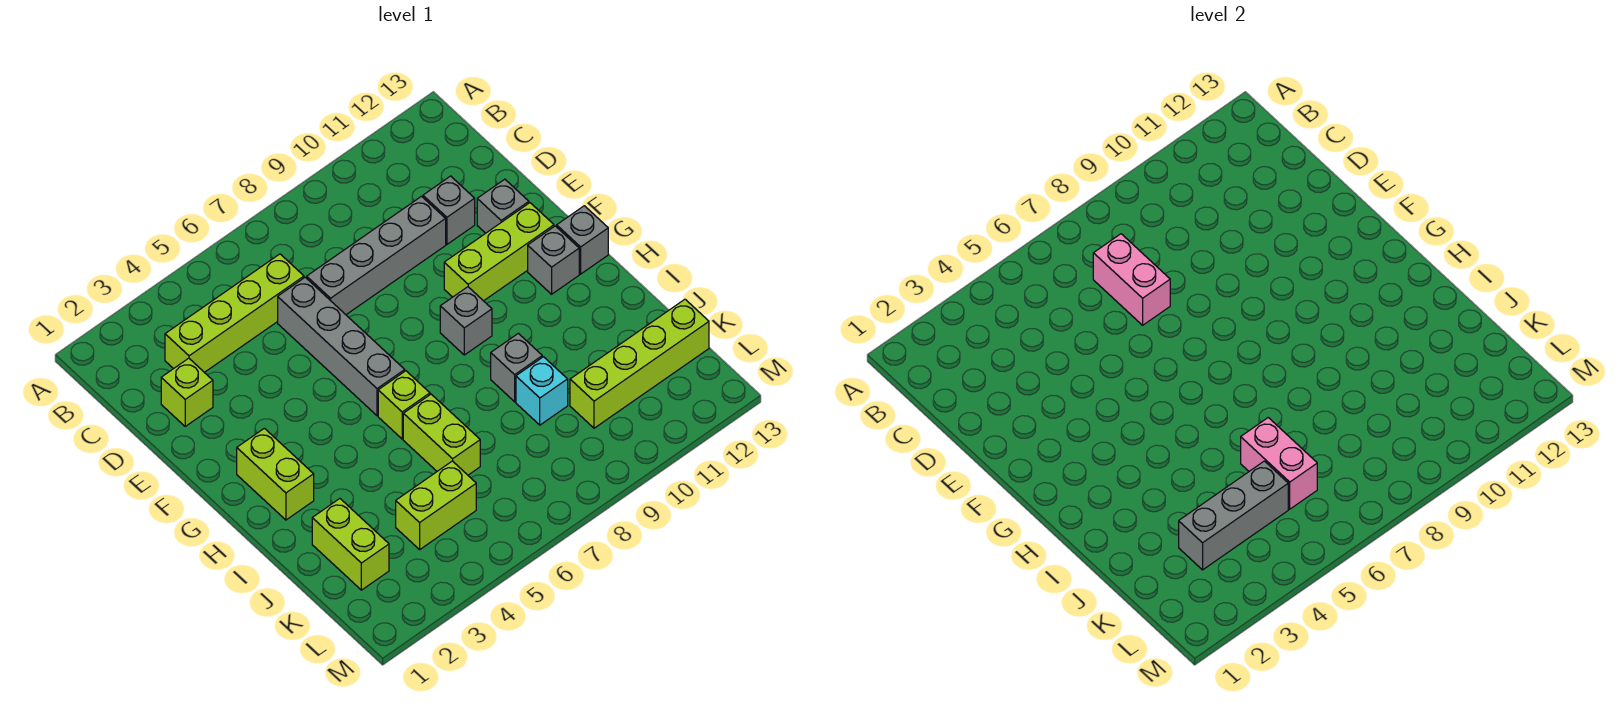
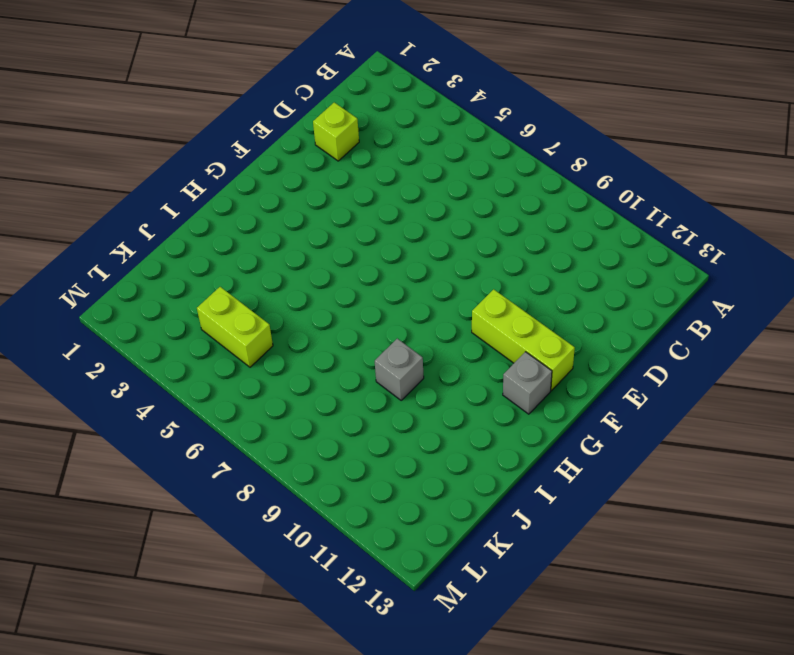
none -> lime brick C3:C6 level 1
none -> grey brick D6:G6 level 1
none -> grey brick D7:D10 level 1

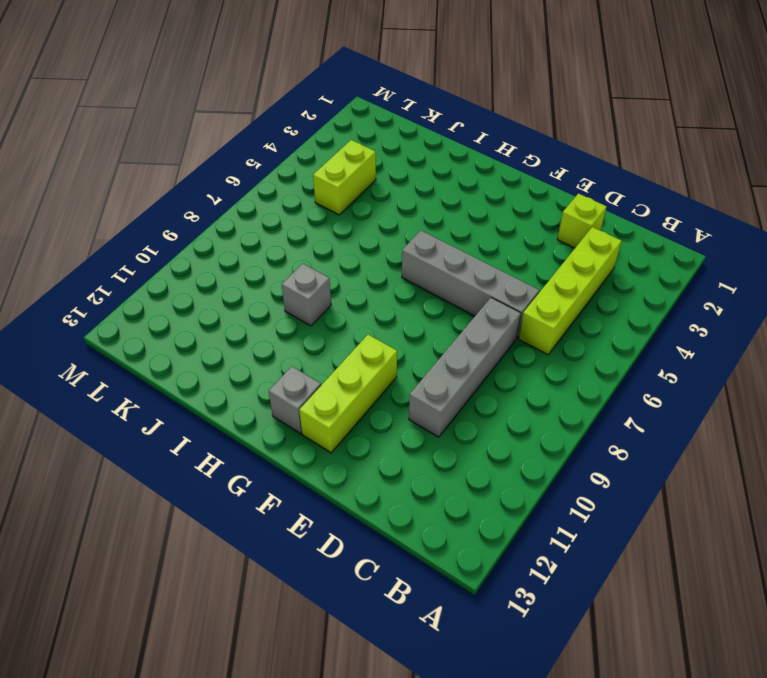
none -> grey brick D11 level 1
none -> grey brick E12 level 1
none -> lime brick G2:H2 level 1

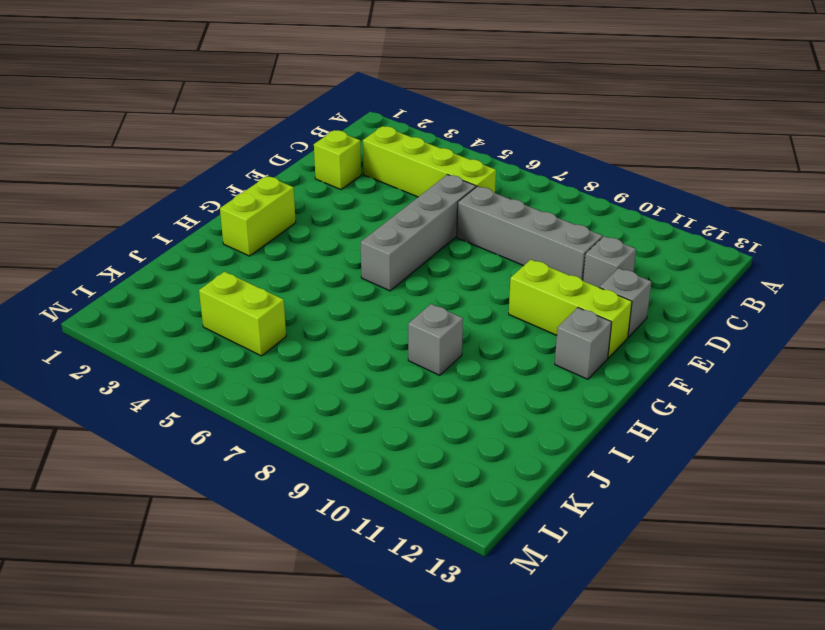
none -> grey brick G9 level 1
none -> grey brick G13 level 1
none -> lime brick H6 level 1

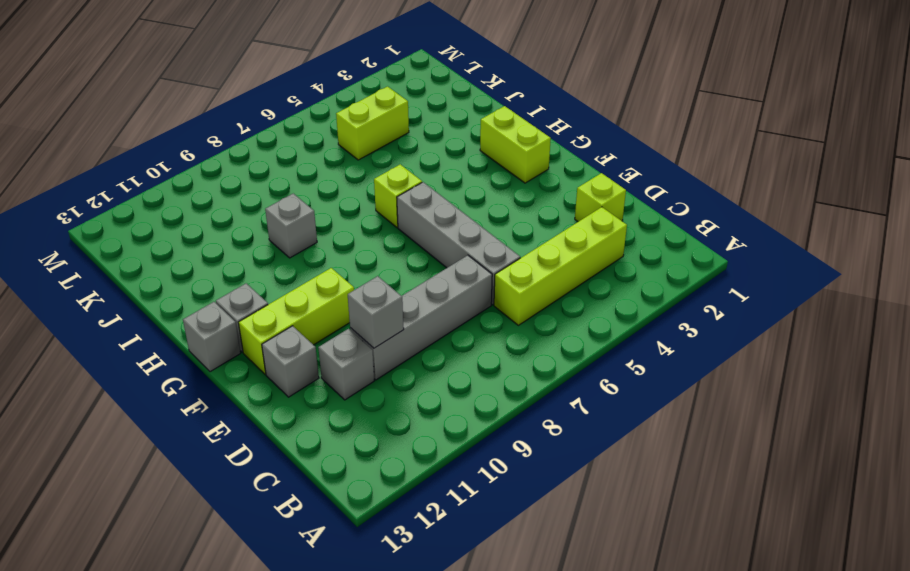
grey brick D10 level 2 -> grey brick G9 level 1
none -> lime brick I6:J6 level 1
none -> lime brick J2:K2 level 1
none -> cyan brick J9 level 1

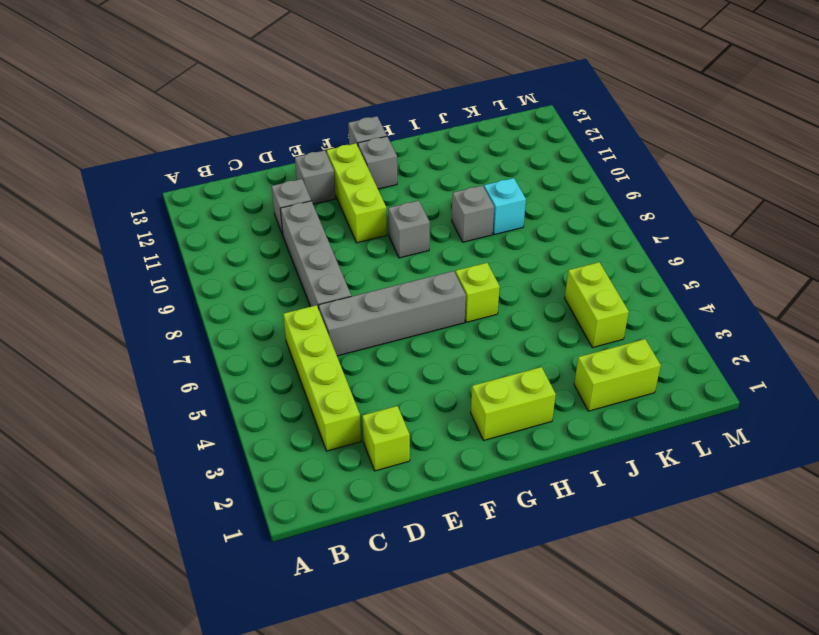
none -> lime brick I6:J6 level 1
none -> lime brick K10:K13 level 1
none -> pink brick C7:D7 level 2

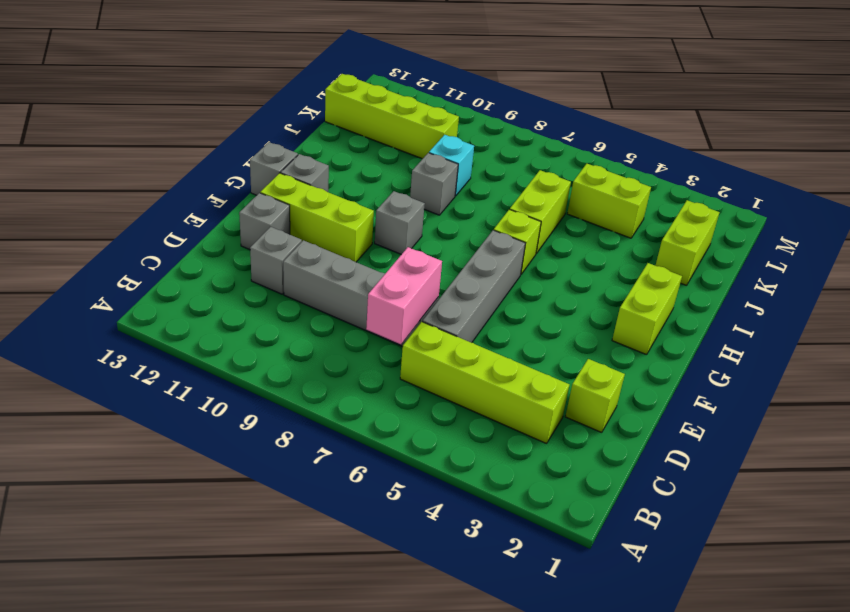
none -> pink brick J6:K6 level 2
none -> grey brick K3:K5 level 2

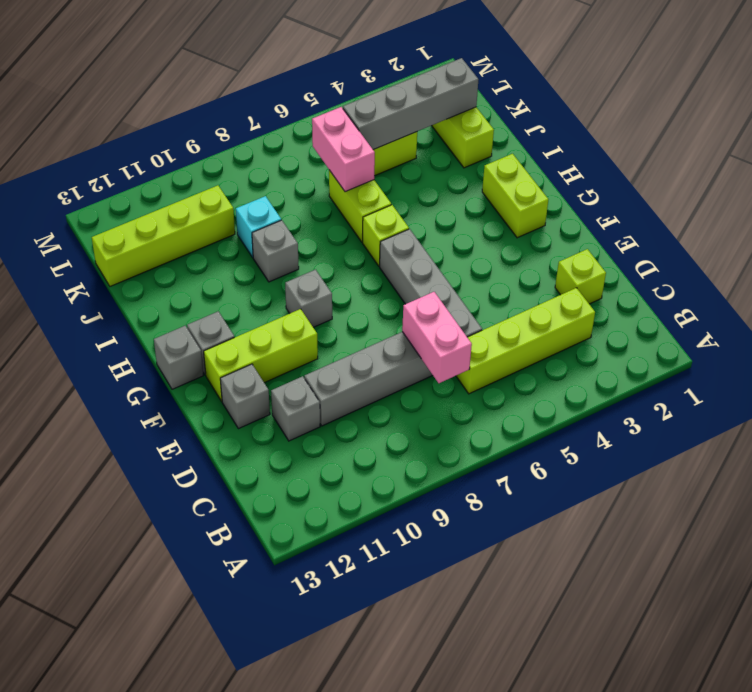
grey brick K2:K5 level 2 -> grey brick K3:K5 level 2

